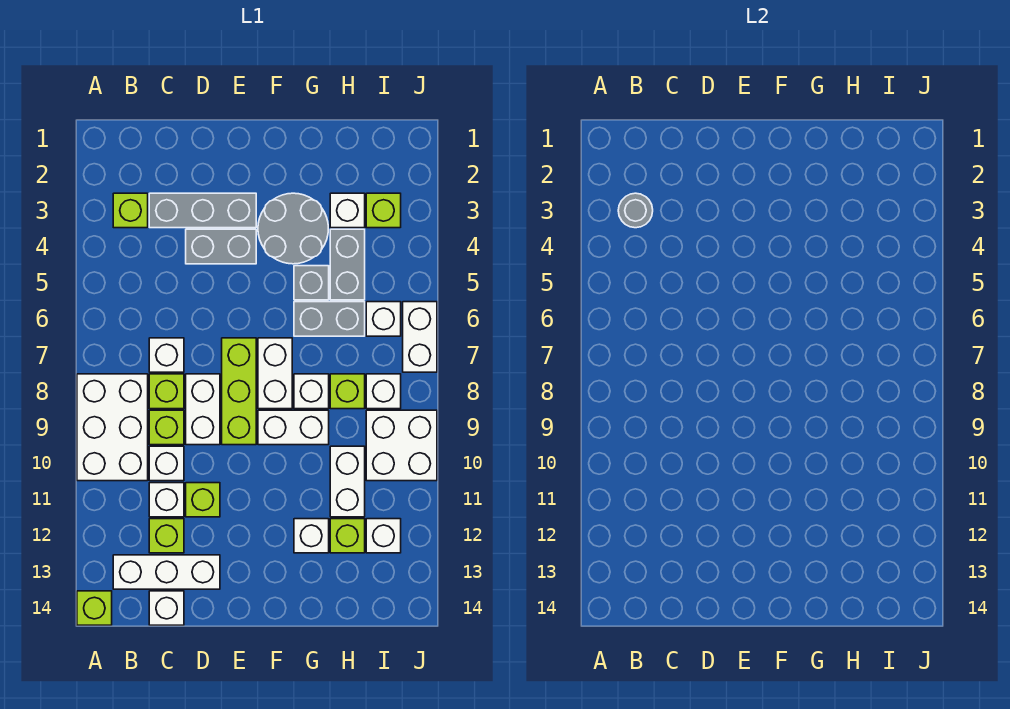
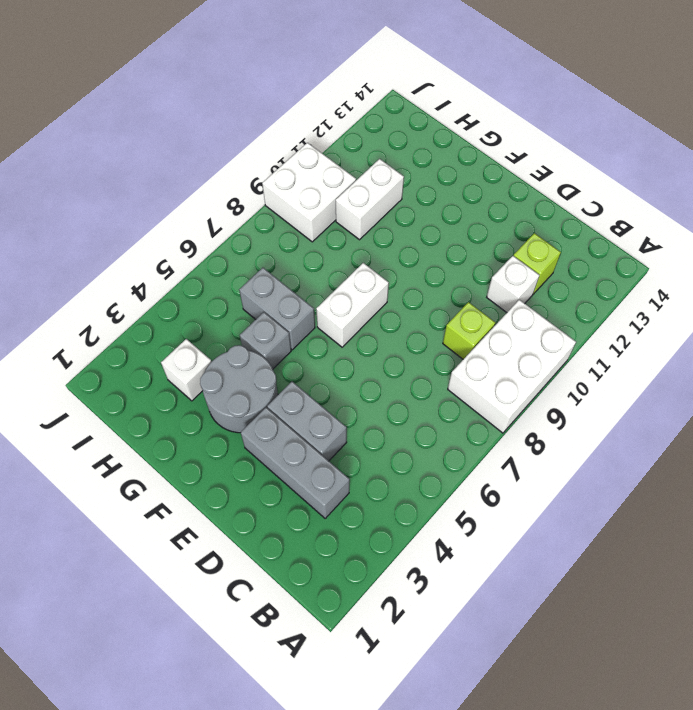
none -> lime brick A14 level 1
none -> lime brick B3 level 1
none -> white brick B13:D13 level 1
none -> white brick C7 level 1

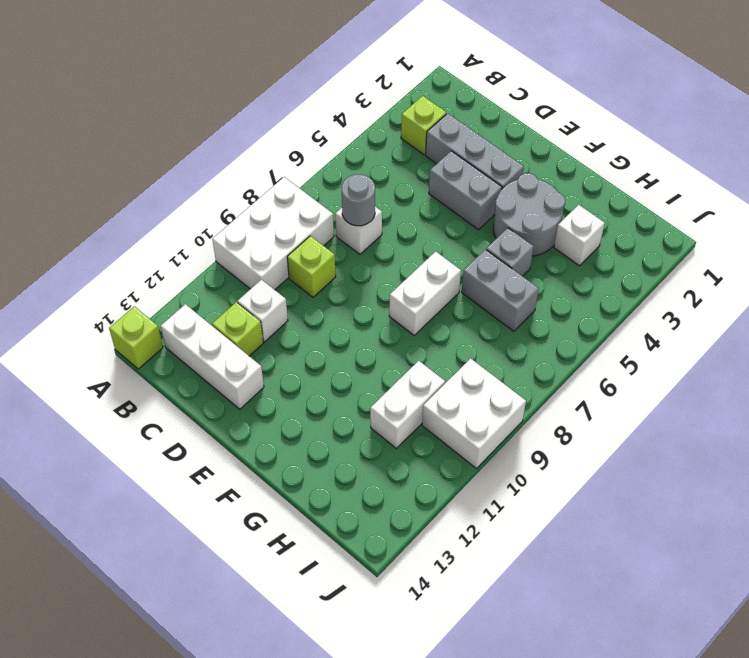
grey round brick C7 level 2 -> grey round brick B3 level 2
none -> lime brick C8 level 1
none -> white brick C10 level 1
none -> white brick C14 level 1
none -> white brick D8:D9 level 1

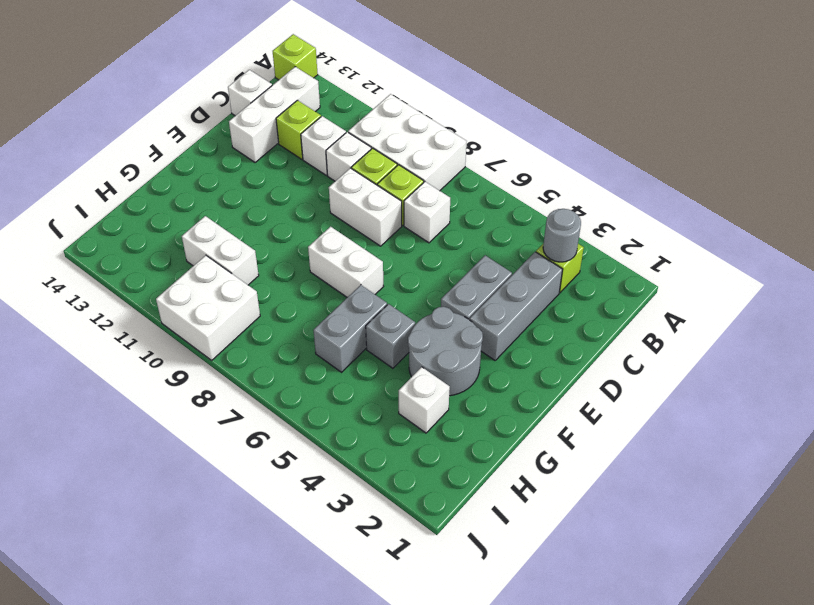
none -> lime brick D11 level 1
none -> lime brick E7:E9 level 1
none -> white brick F9:G9 level 1
none -> white brick G8 level 1

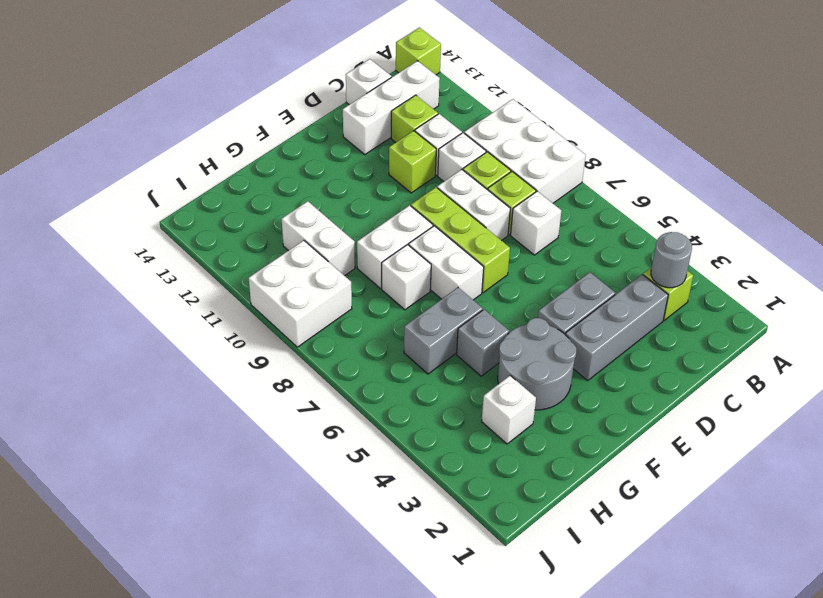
none -> white brick G12 level 1
none -> grey brick H4:H5 level 1
none -> lime brick H8 level 1
none -> lime brick H12 level 1

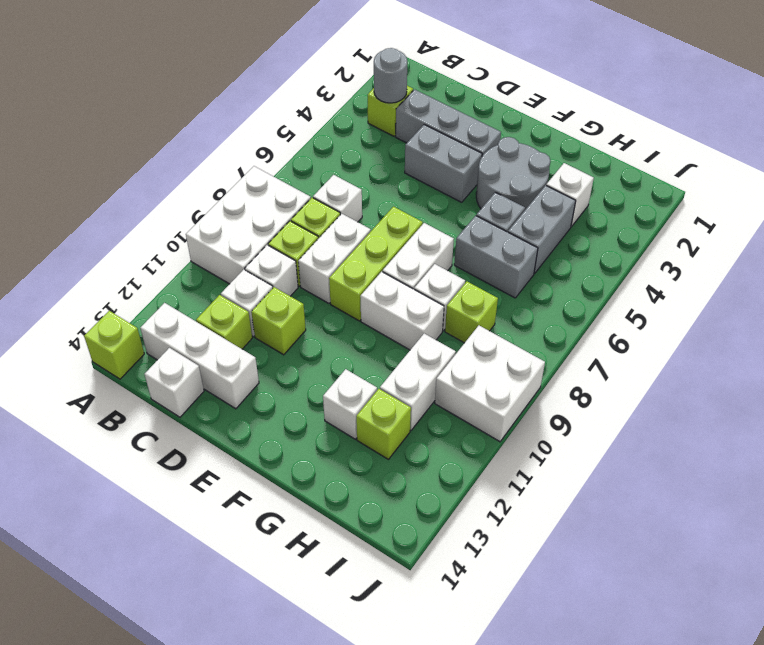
none -> lime brick I3 level 1
none -> white brick I6 level 1
none -> white brick I8 level 1
none -> white brick I12 level 1

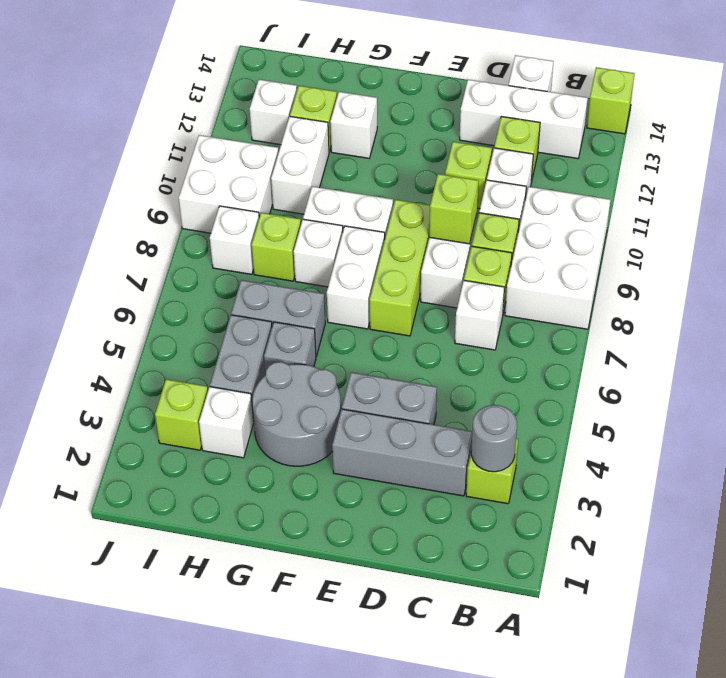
lime brick D9 level 2 -> none
none -> white brick I6 level 1
none -> white brick J6:J7 level 1

